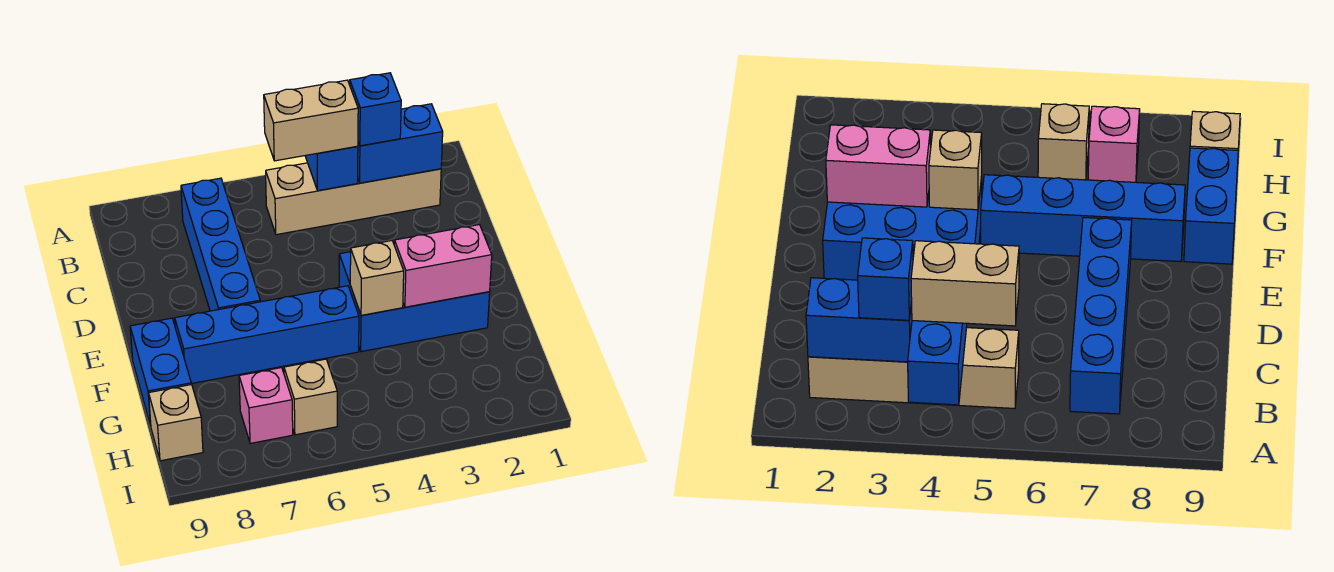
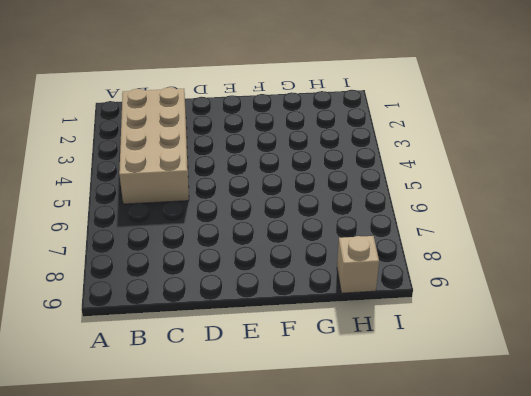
tan brick B2:C5 level 1 -> tan brick B2:B5 level 1
none -> blue brick B7:E7 level 1
none -> blue brick E2:F4 level 1
none -> blue brick F5:F8 level 1

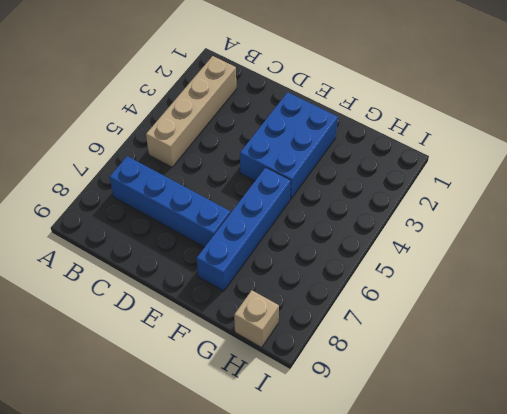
none -> blue brick F9:G9 level 1
none -> tan brick H6 level 1
none -> pink brick H7 level 1

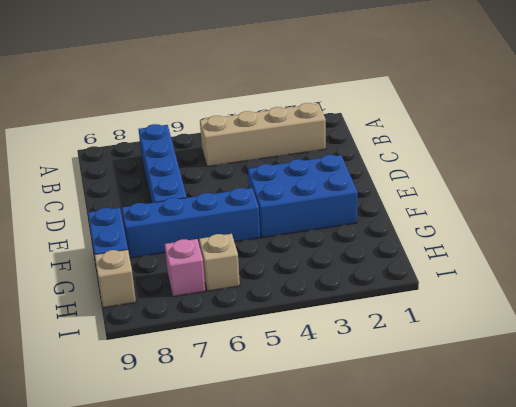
none -> blue brick A4:B4 level 2
none -> blue brick B2:B3 level 2
none -> pink brick F2:F3 level 2

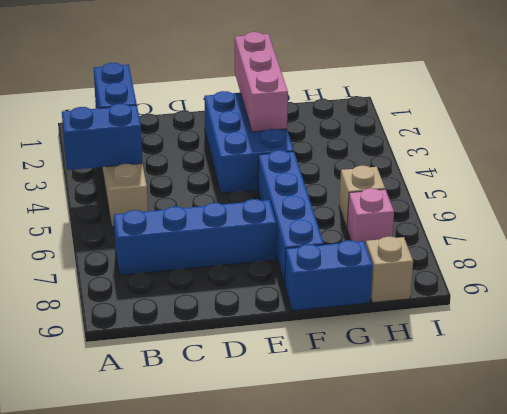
pink brick F1:F3 level 2 -> pink brick F2:F3 level 2
none -> tan brick F4 level 2
none -> blue brick B3 level 3
none -> tan brick B4:B5 level 3

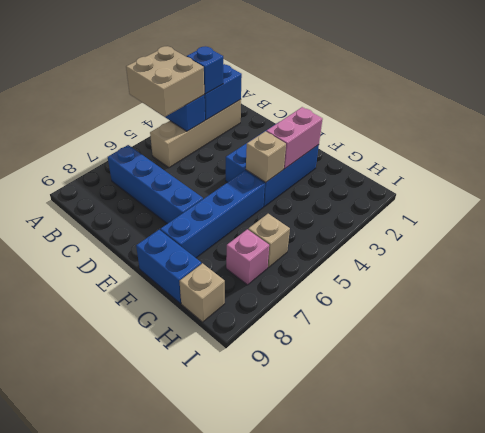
tan brick A4:B5 level 3 -> tan brick B4:B5 level 3

